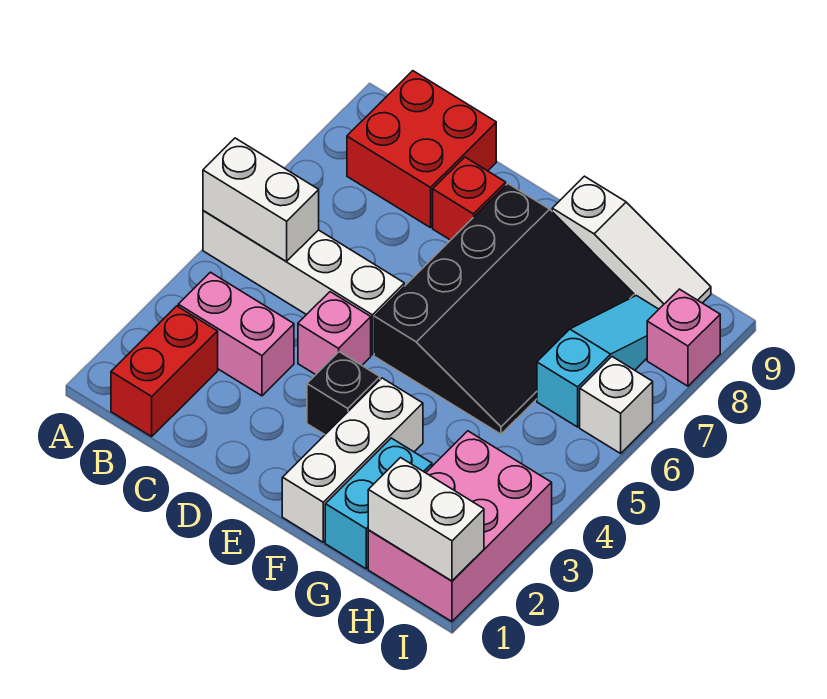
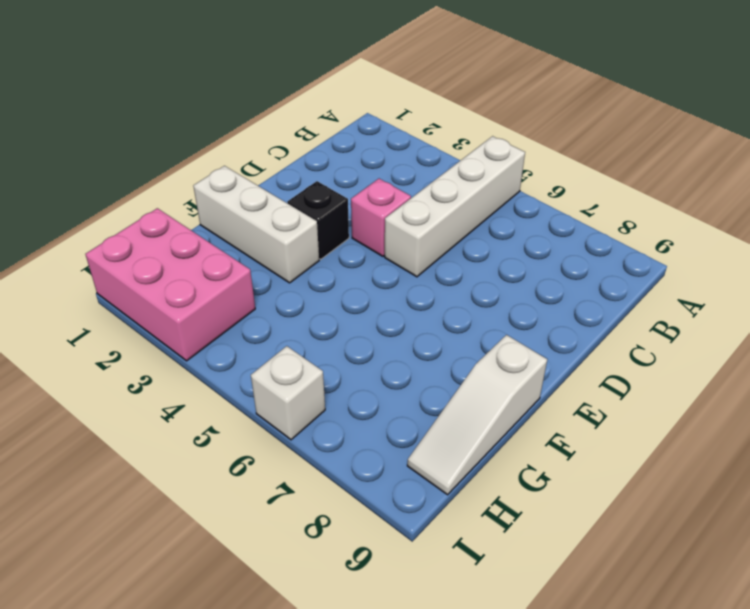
none -> red brick B1:B2 level 1
none -> pink brick B3:C3 level 1
none -> red brick B8:C9 level 1

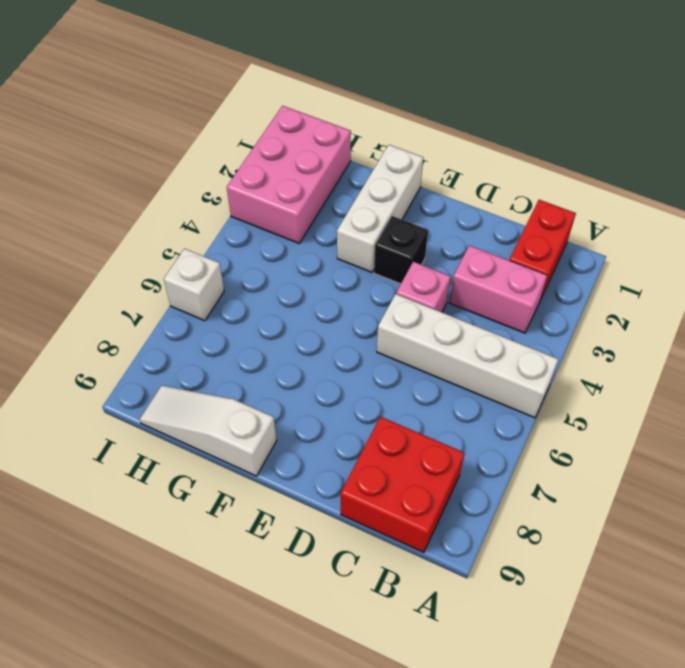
none -> red brick D8 level 1
none -> black slope E5:G8 level 1 top E
none -> cyan brick G1:G2 level 1

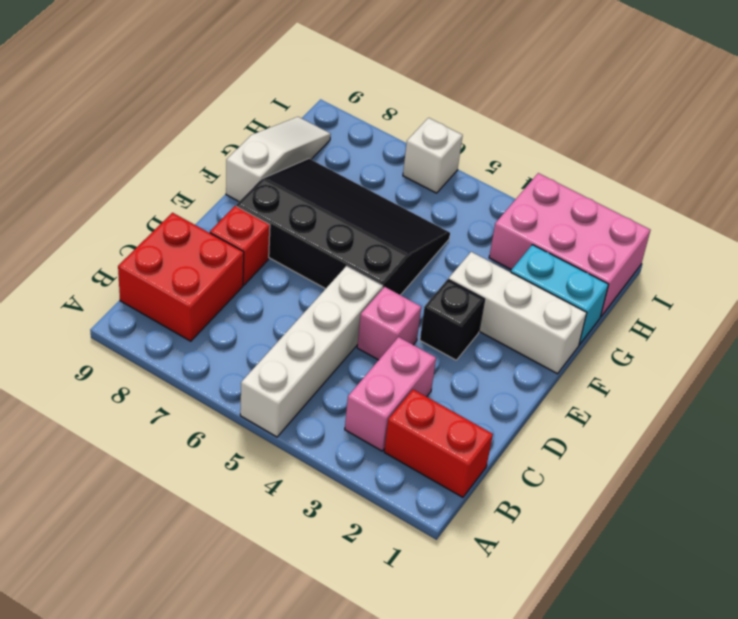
none -> cyan slope H6:H8 level 1 top 6
none -> pink brick I8 level 1
none -> white brick A5:B5 level 2

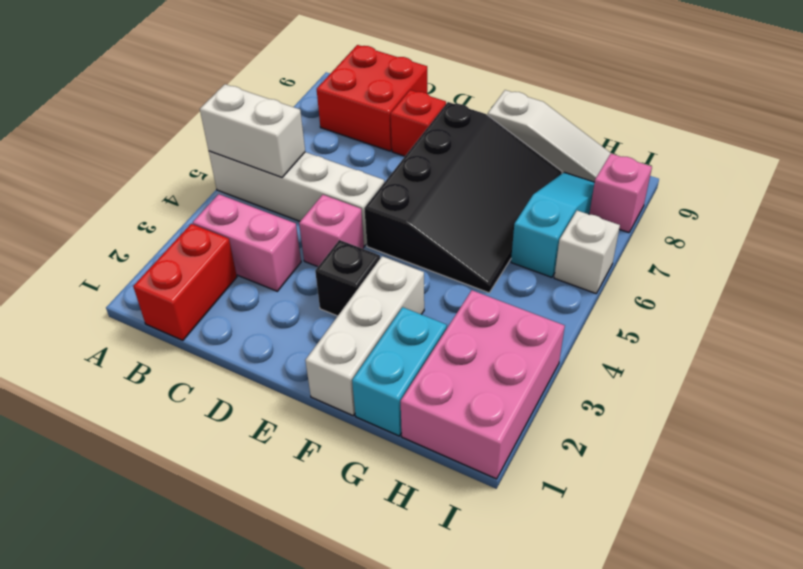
none -> white brick H1:I1 level 2

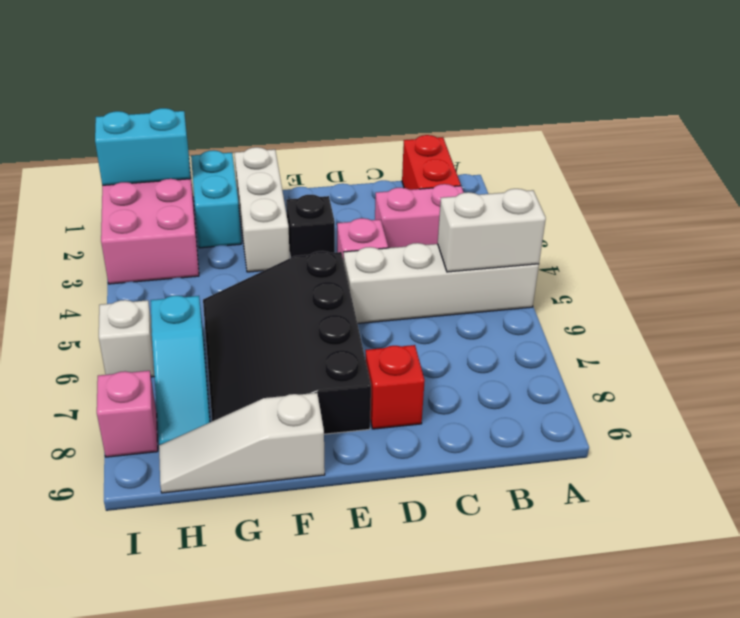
cyan brick H1:I1 level 2 -> white brick H1:I1 level 2
none -> red brick B8:C9 level 1

